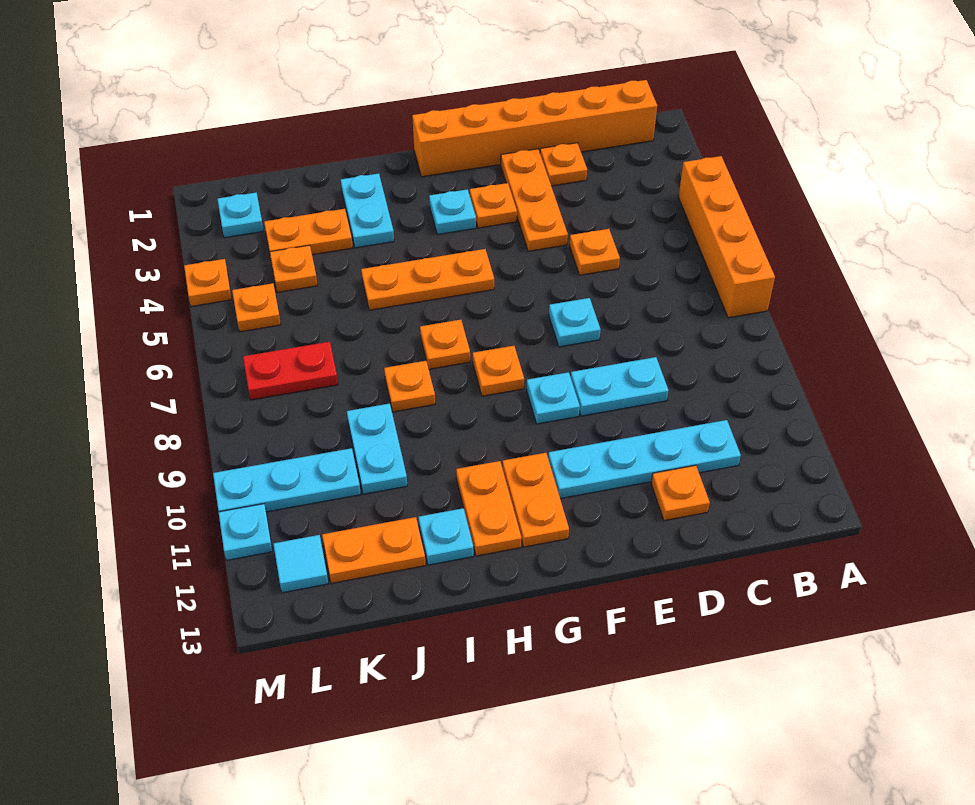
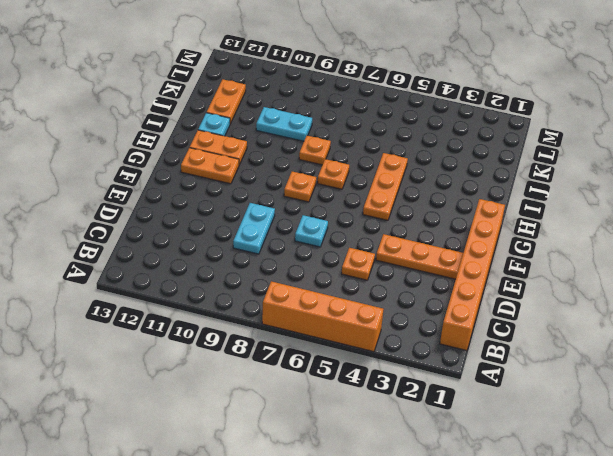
none -> cyan plate C11:F11 level 1
none -> orange plate D2 level 1
none -> orange plate D12 level 1
none -> orange plate F3 level 1

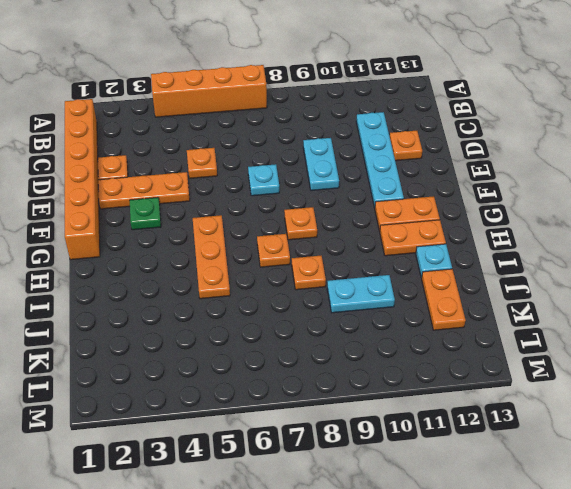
green plate F3 level 1 -> orange plate F3 level 1
none -> cyan plate F9 level 1
none -> cyan plate G3 level 1
none -> cyan plate I2:I3 level 1
none -> orange plate J3:K3 level 1

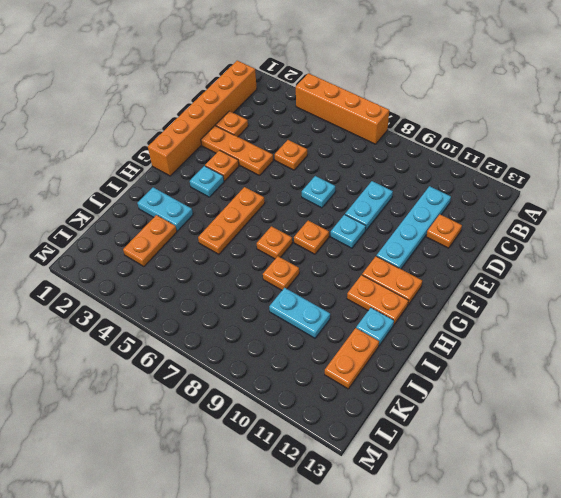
none -> orange plate K4 level 1
none -> red plate K7:L7 level 1
none -> cyan plate K10:M10 level 1
none -> cyan plate L2 level 1

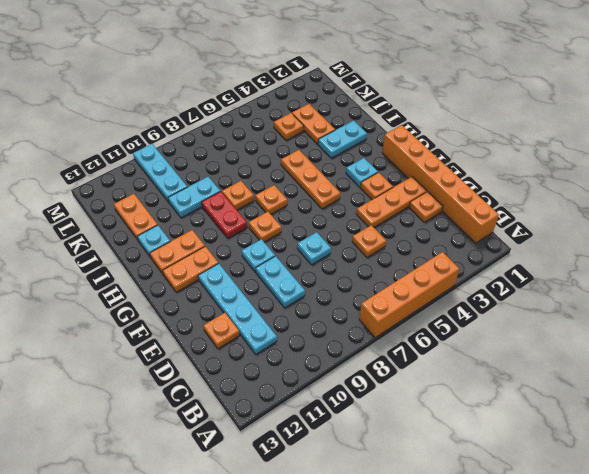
red plate H9:I9 level 1 -> red plate K7:L7 level 1
none -> cyan plate L2 level 1
none -> orange plate L5 level 1
none -> cyan tile L12 level 1
none -> orange plate M4 level 1

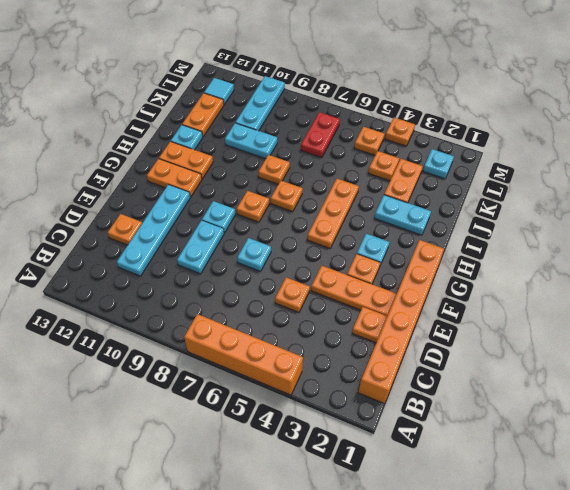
none -> cyan plate M11 level 1

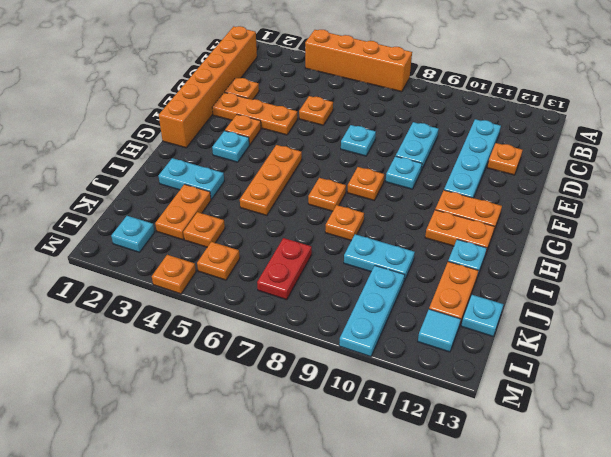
cyan plate K13 level 1 -> cyan plate M11 level 1

